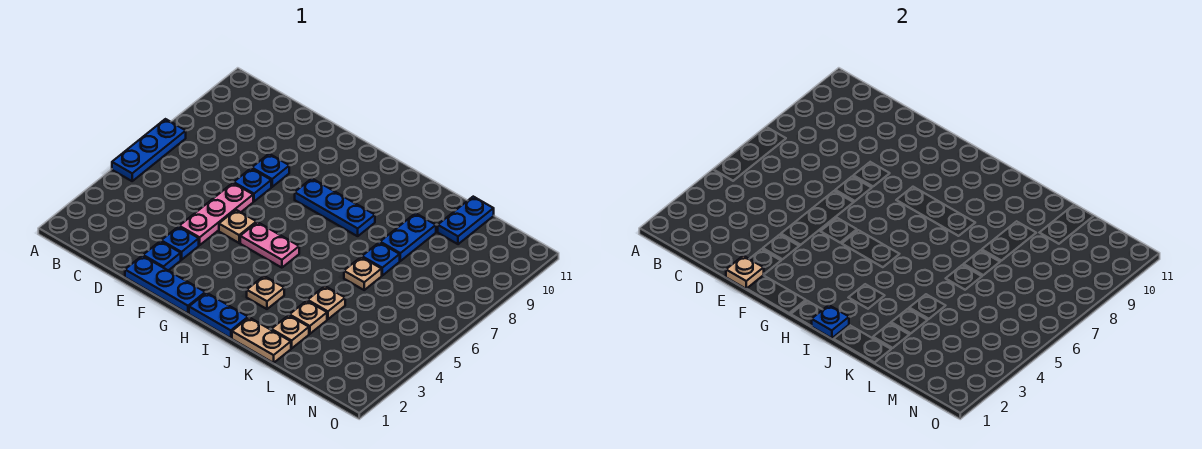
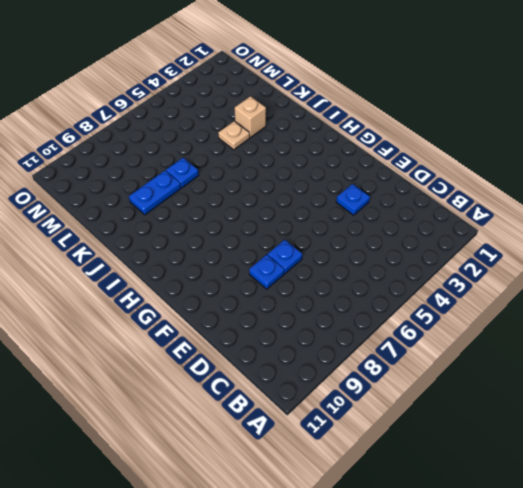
tan brick K3 level 1 -> tan plate K3 level 1
none -> blue plate A5:A7 level 1
none -> blue plate E1:G1 level 1
none -> blue plate E2 level 1

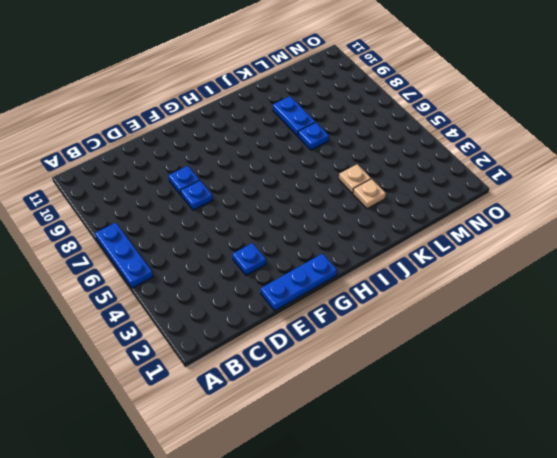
none -> blue plate E2 level 1
none -> pink plate E4:E6 level 1
none -> tan plate F5 level 1

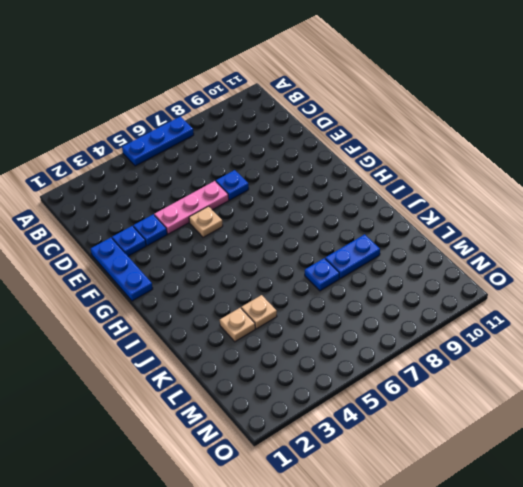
none -> blue plate E8 level 1
none -> pink plate G5:H5 level 1
none -> blue plate G8:I8 level 1

